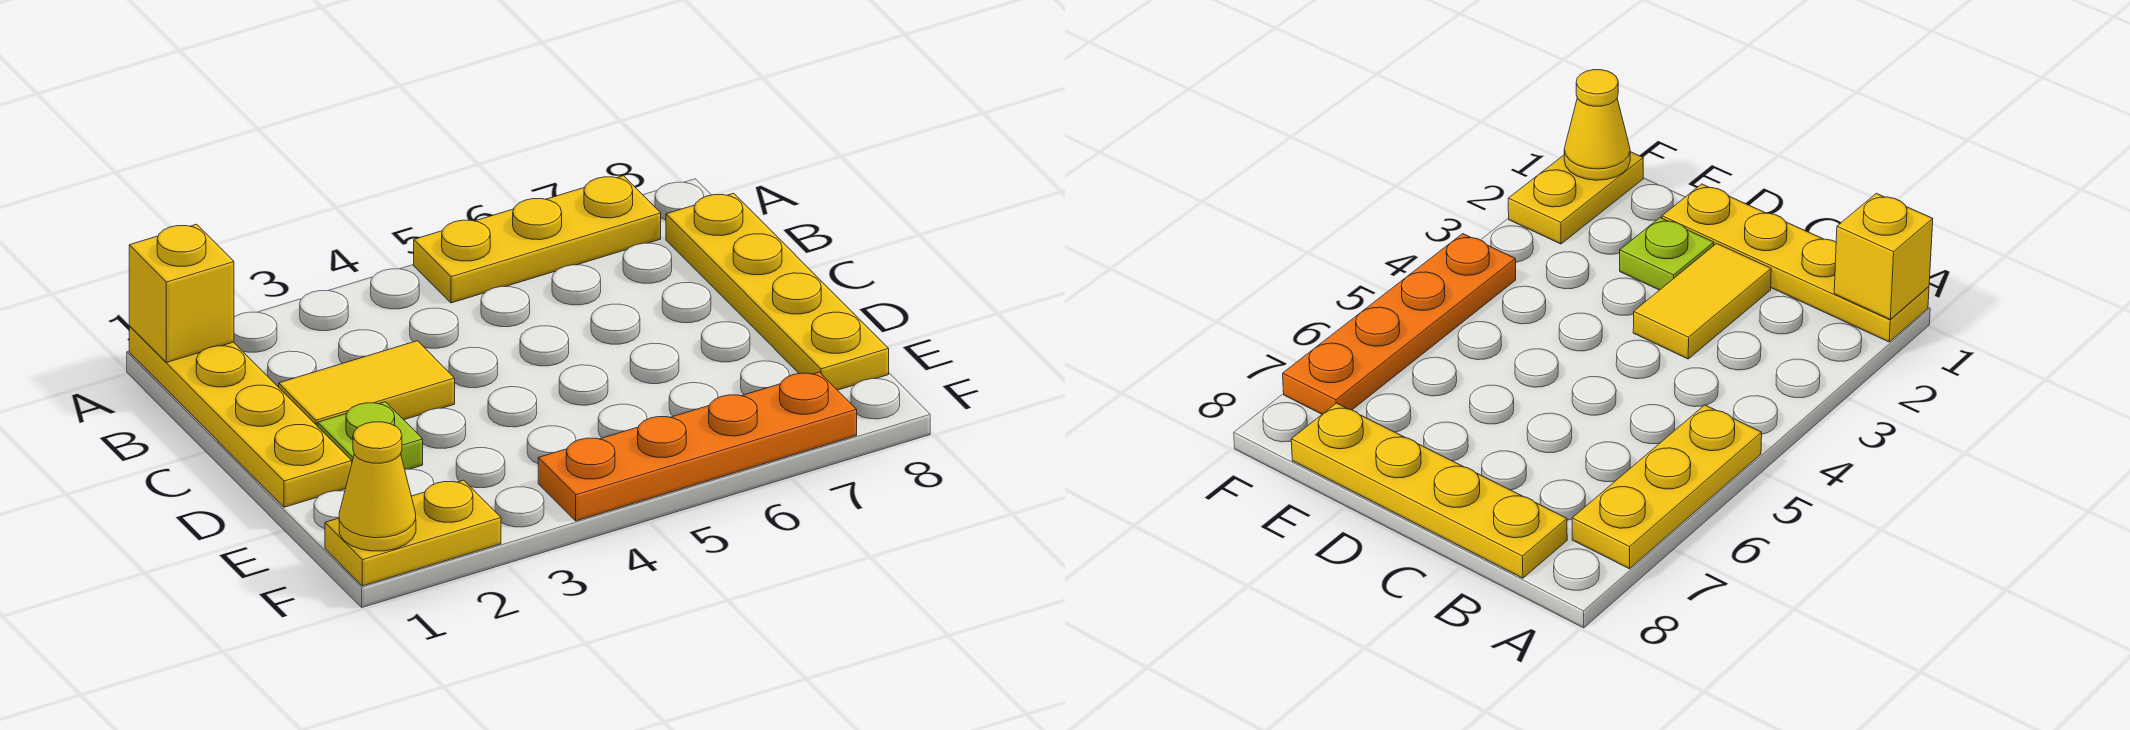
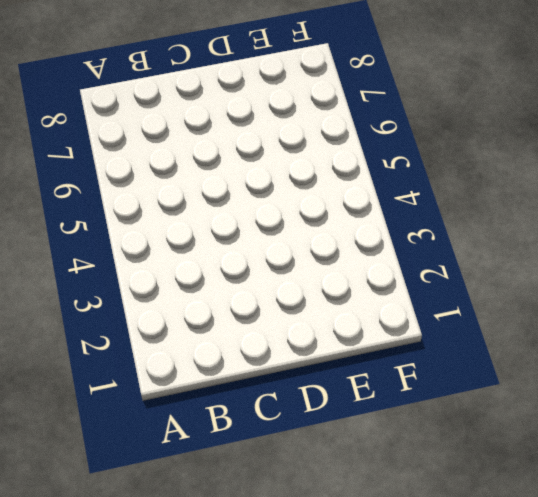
none -> yellow plate A1:D1 level 1
none -> yellow plate A5:A7 level 1

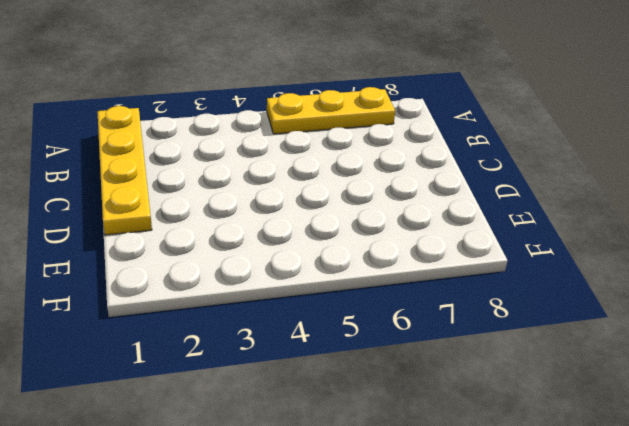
none -> yellow plate B8:E8 level 1
none -> yellow tile C2:C3 level 1

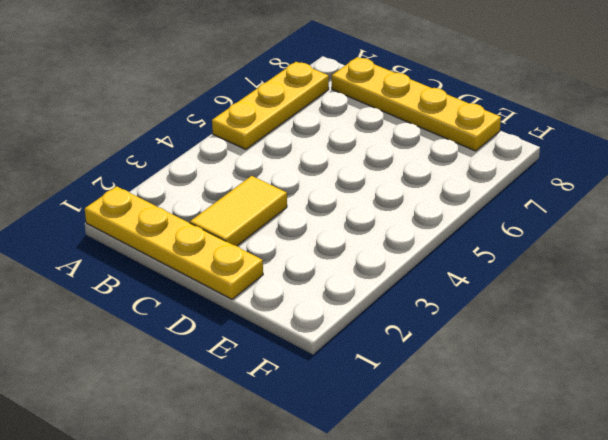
none -> lime plate D2 level 1
none -> yellow plate F1:F2 level 1

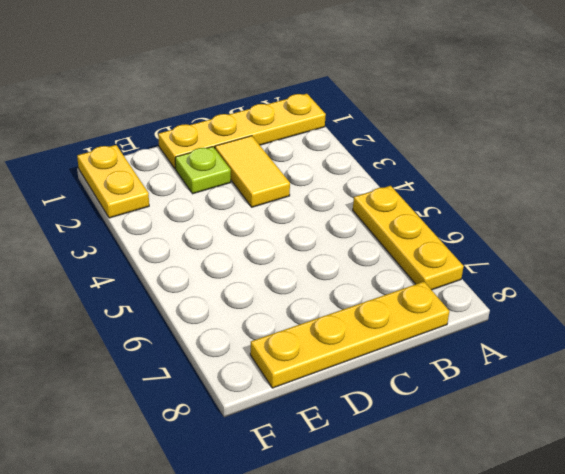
none -> orange plate F4:F7 level 1
none -> yellow brick A1 level 2

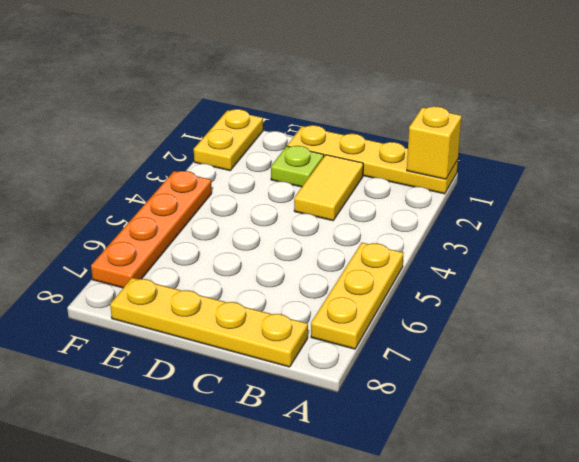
none -> yellow cone F1 level 2

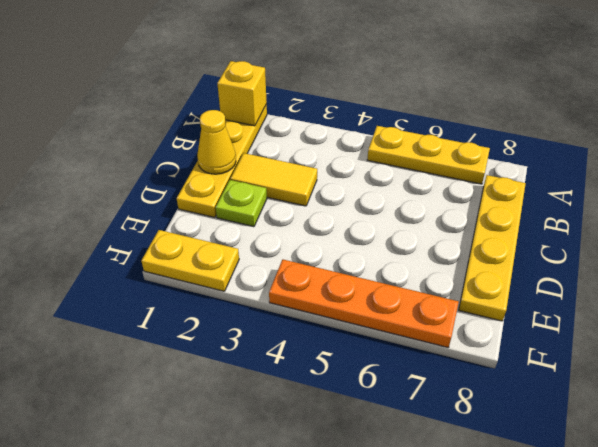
yellow cone C1 level 2 -> yellow cone F1 level 2

